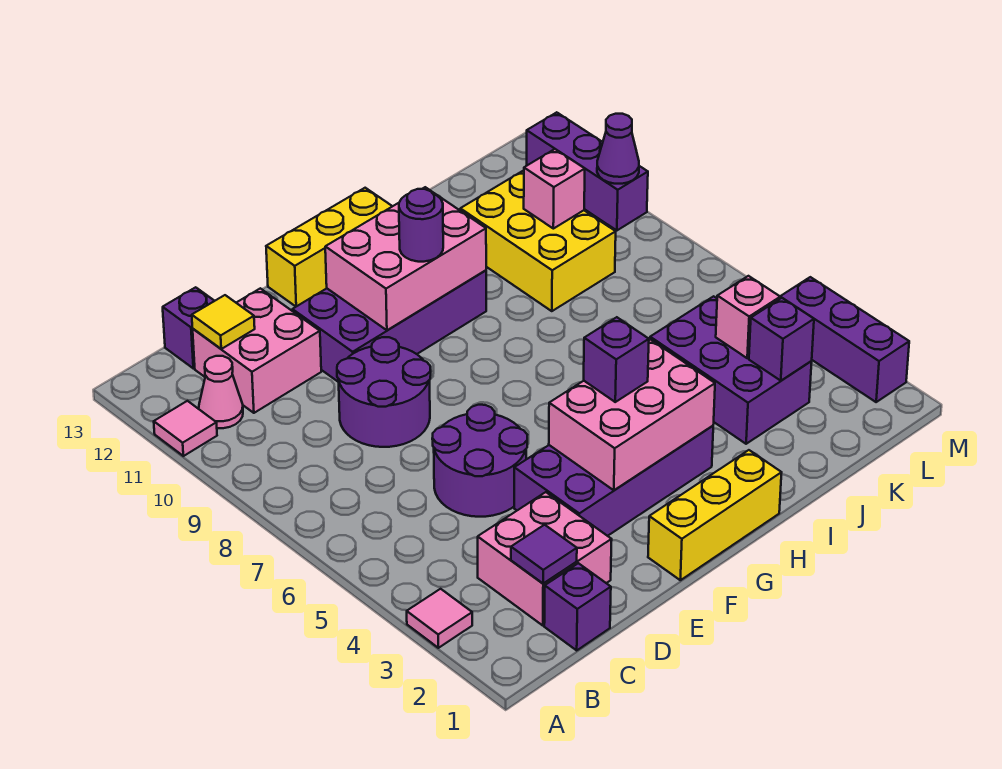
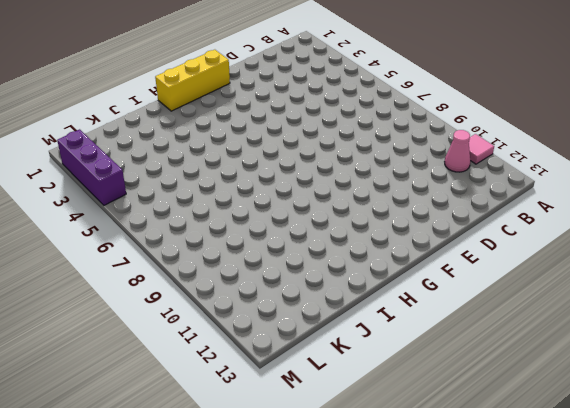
none -> pink tile A3 level 1
none -> purple brick C1 level 1
none -> pink brick C2:D3 level 1

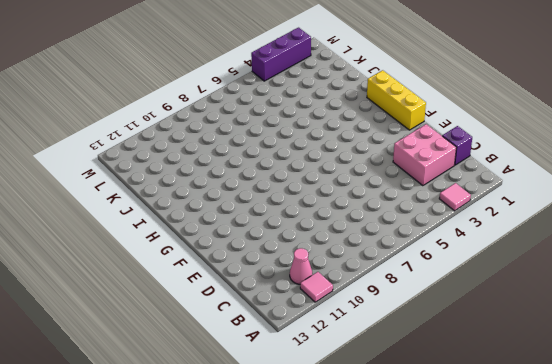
none -> pink brick C11:D12 level 1
none -> purple brick C13 level 1
none -> purple round brick D5:E6 level 1

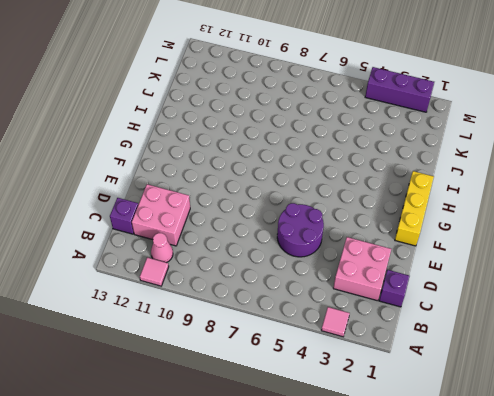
none -> purple round brick D8:E9 level 1
none -> purple brick E3:H4 level 1
none -> purple brick E10:H11 level 1

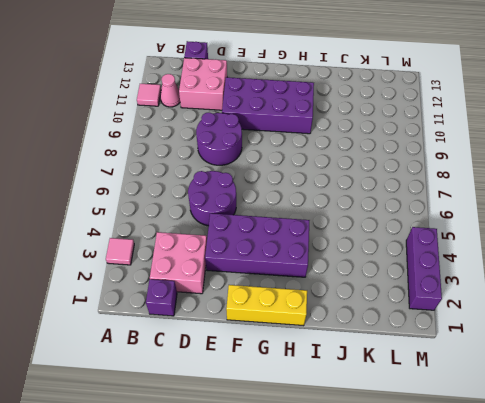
none -> yellow brick F13:H13 level 1
none -> purple brick J3:K5 level 1
none -> yellow brick J9:K11 level 1

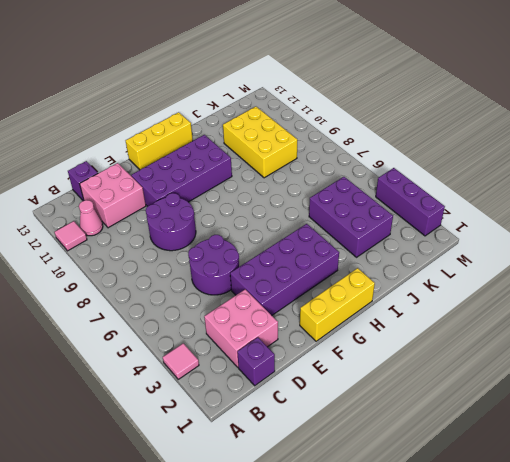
none -> purple brick M10:M12 level 1
none -> purple tile C2 level 2
none -> yellow tile C12 level 2

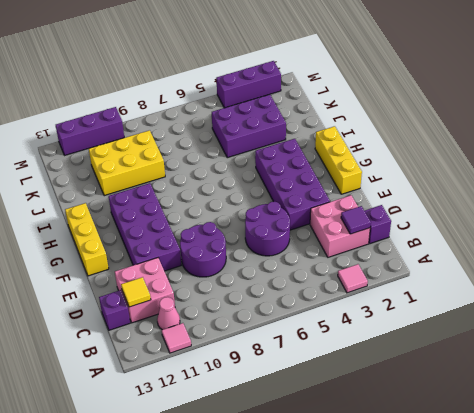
none -> pink brick F3:H4 level 2
none -> pink brick F10:H11 level 2
none -> purple brick K3 level 2

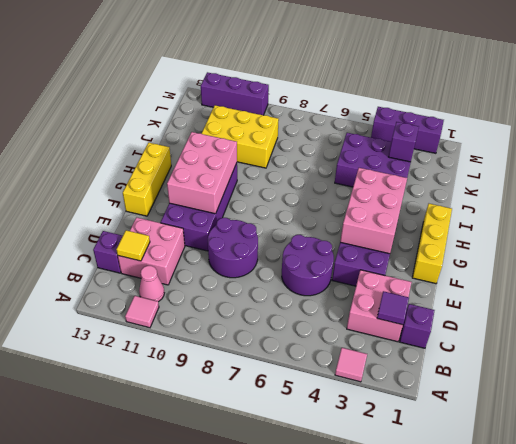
none -> pink brick K4 level 2
none -> pink brick K10 level 2
none -> purple cone M10 level 2

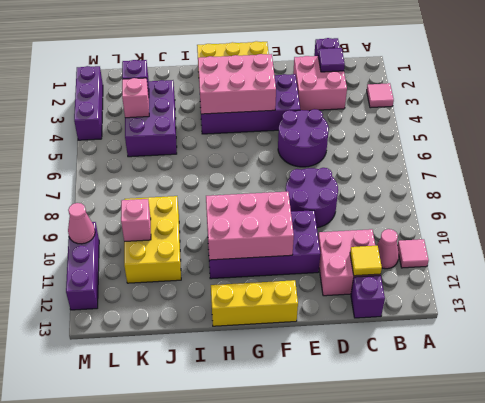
pink cone M10 level 2 -> purple cone M10 level 2
none -> purple brick G4 level 3
none -> purple round brick G10 level 3

